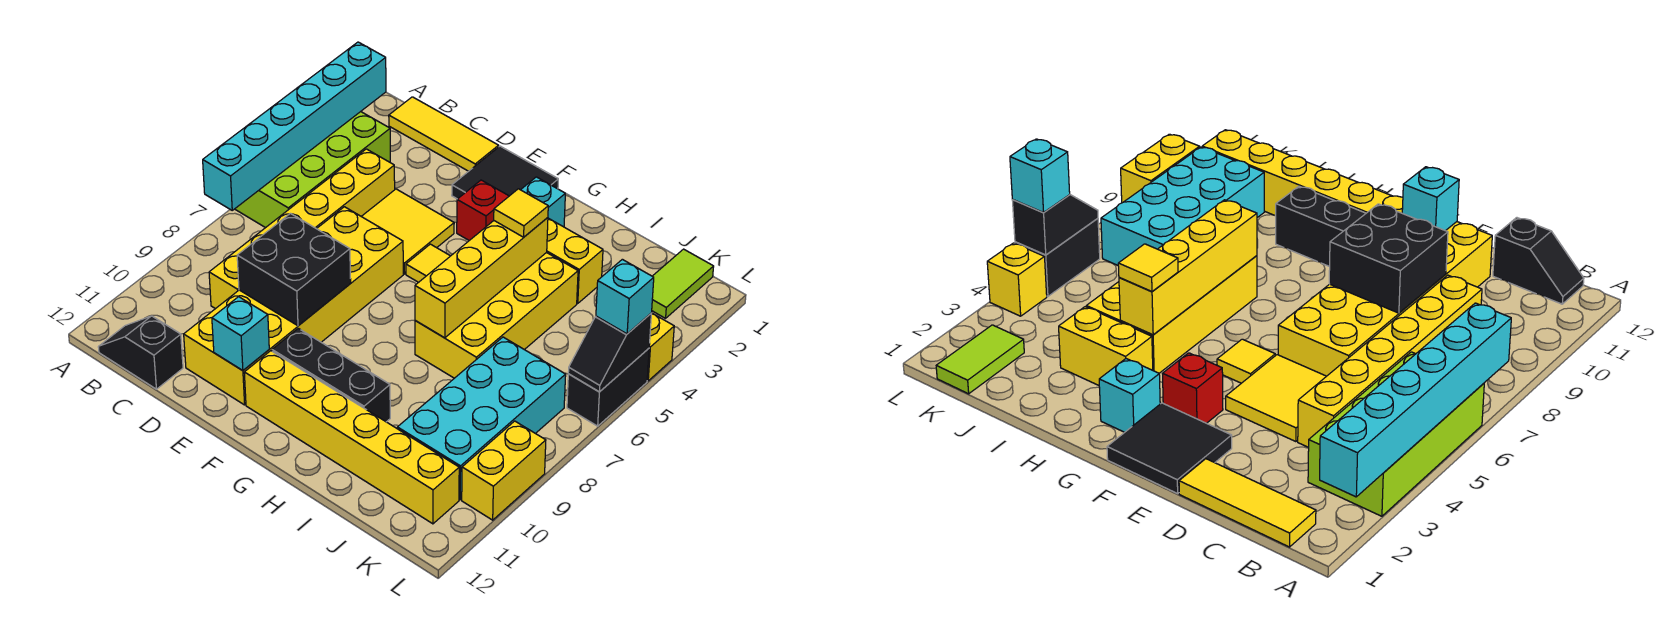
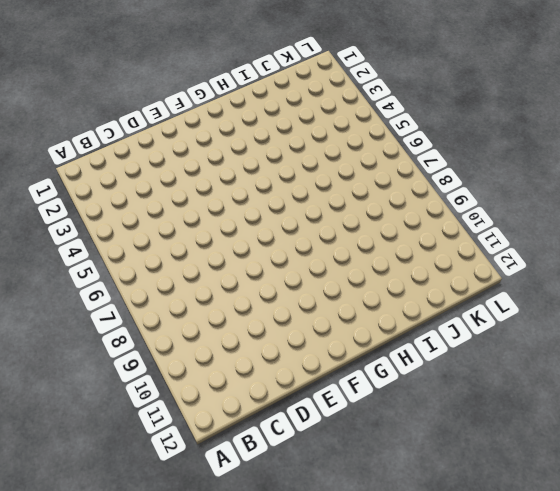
none -> lime brick A3:B6 level 1
none -> yellow tile B1:D1 level 1
none -> black slope B12:C12 level 1 top C

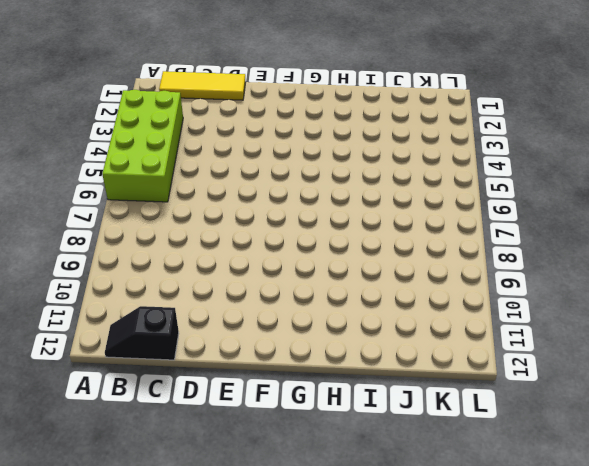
none -> yellow brick C4:C9 level 1
none -> yellow tile D4:E5 level 1
none -> yellow brick D6:E11 level 1

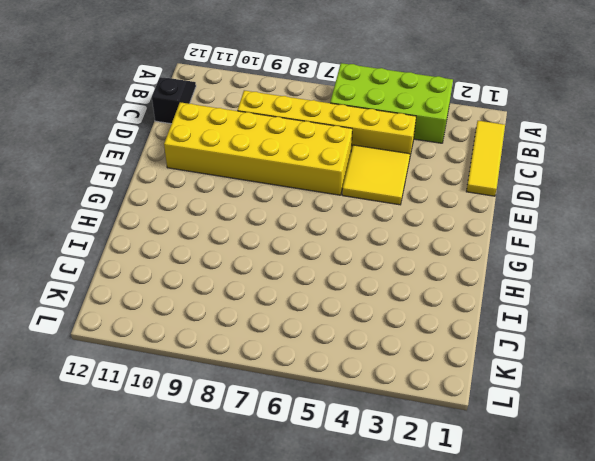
none -> black tile E1:F2 level 1
none -> red brick F3 level 1
none -> yellow tile F5 level 1

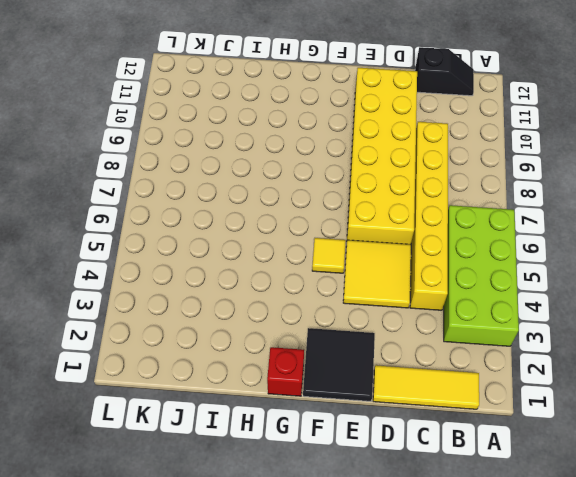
red brick G1 level 1 -> red brick F3 level 1
none -> black brick F10:H10 level 1
none -> yellow brick F11:K11 level 1
none -> cyan brick G2 level 1

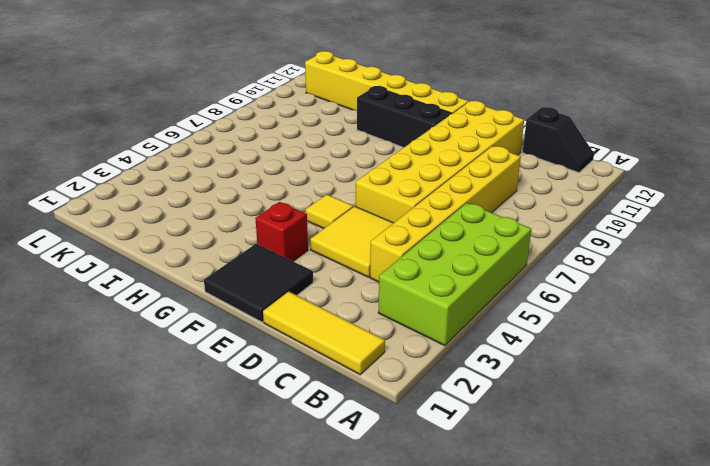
none -> cyan brick G2 level 1
none -> yellow brick H3:I3 level 1
none -> yellow brick H4:I7 level 1

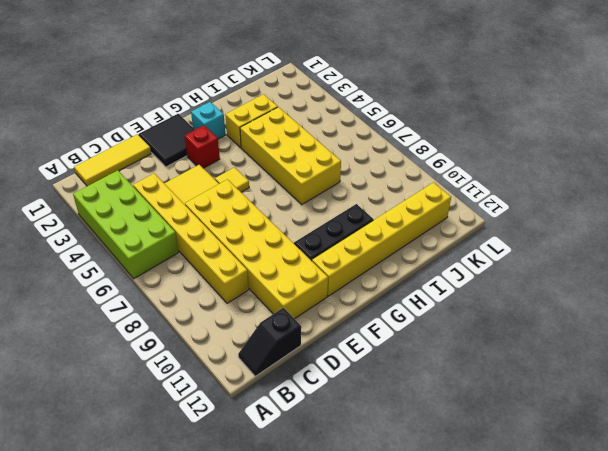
none -> cyan brick J7:K10 level 1
none -> lime tile K1:K2 level 1
none -> yellow brick L4 level 1

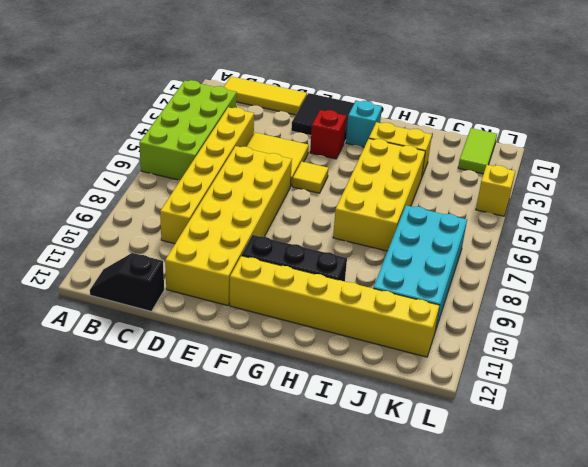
none -> black brick L5:L6 level 1
none -> yellow brick L9:L10 level 1
none -> cyan brick A2:A7 level 2

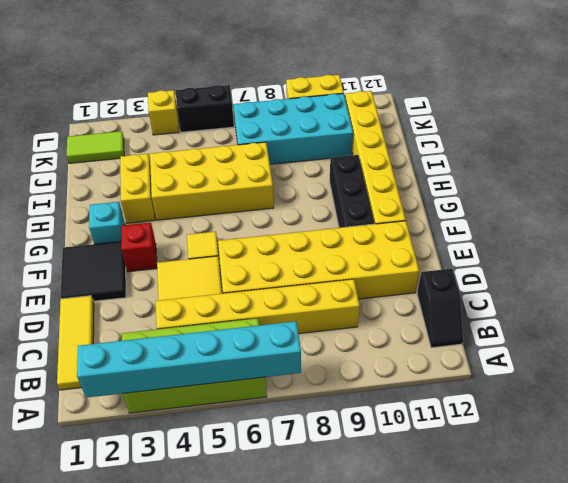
none -> black brick D8:E9 level 2
none -> cyan brick E11 level 2
none -> yellow brick H4:H7 level 2

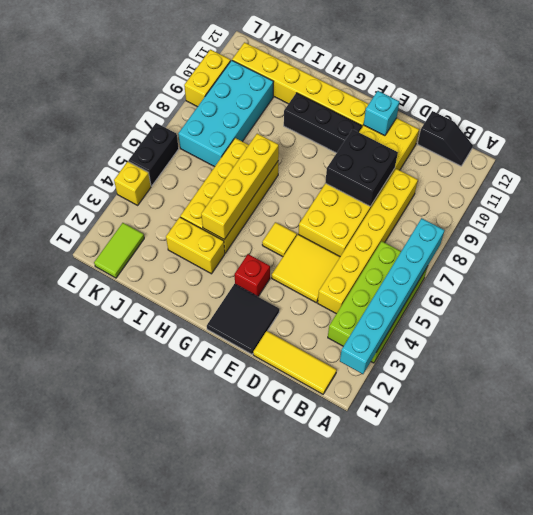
none -> cyan brick G2 level 1
none -> black slope L5:L6 level 2 top 5
none -> yellow tile H4 level 3

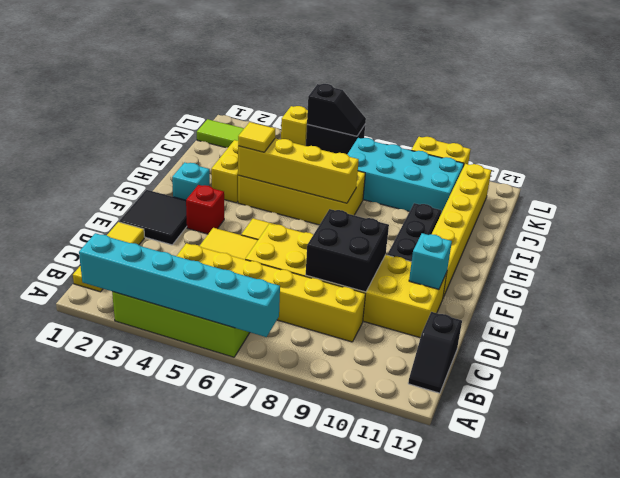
none -> cyan brick L5 level 3

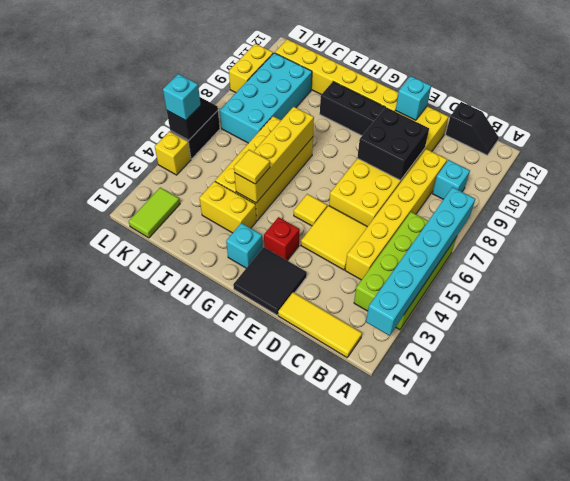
cyan brick B9 level 1 -> none

